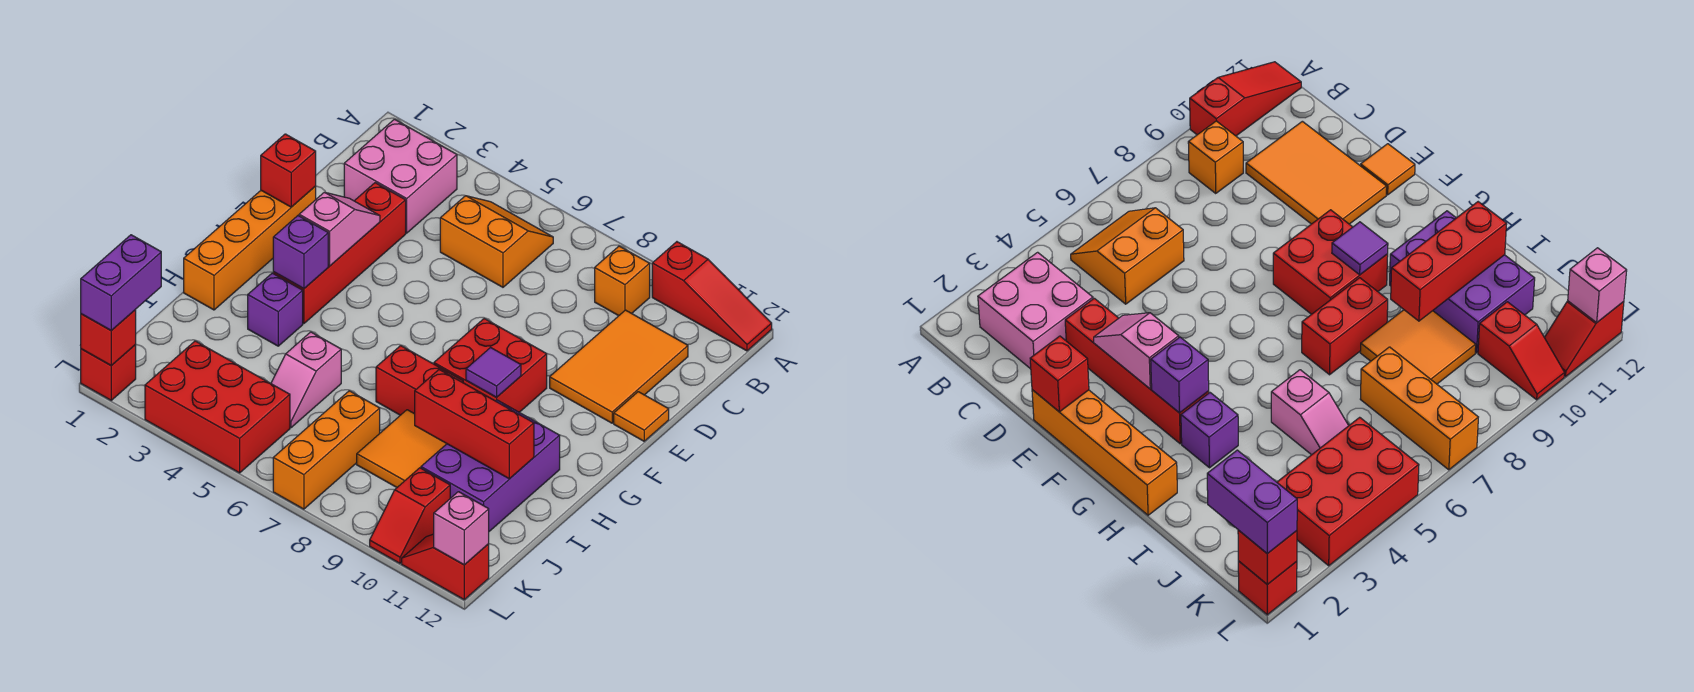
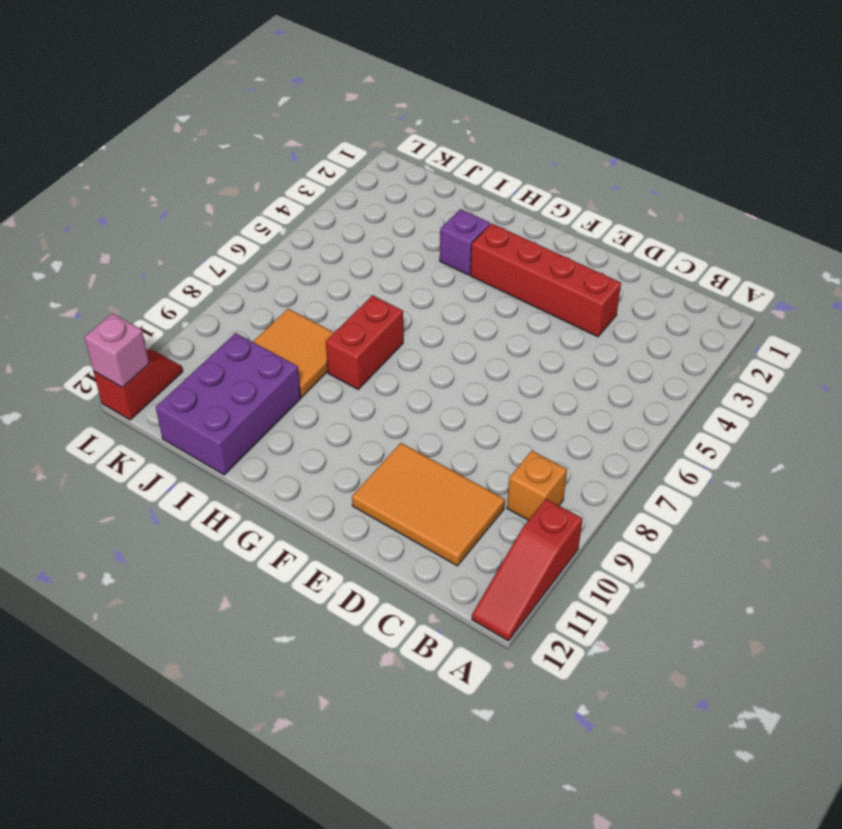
purple brick I10:J12 level 1 -> purple brick H10:J11 level 1
none -> pink brick B2:C3 level 1
none -> orange slope B5:C6 level 1 top C
none -> orange brick E1:H1 level 1

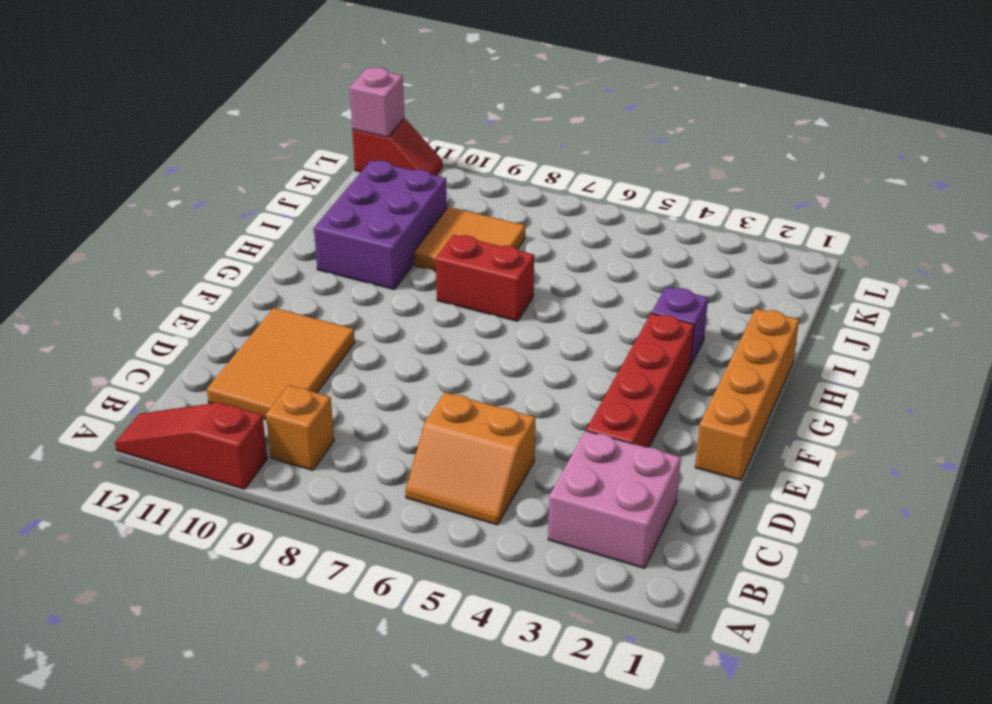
none -> orange tile E12 level 1
none -> red brick F8:G9 level 1
none -> pink slope I5:J5 level 1 top I

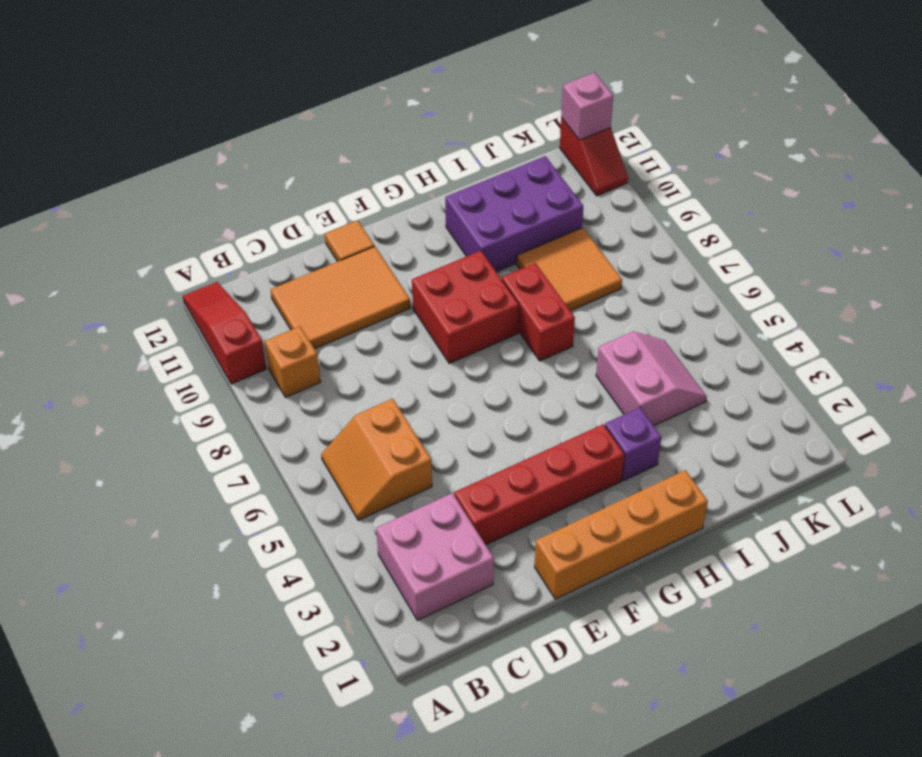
pink slope I4:J5 level 1 top I -> pink slope I5:J5 level 1 top I
none -> orange brick J7:L7 level 1
none -> red brick K3:L5 level 1
none -> red slope K10:L10 level 1 top K

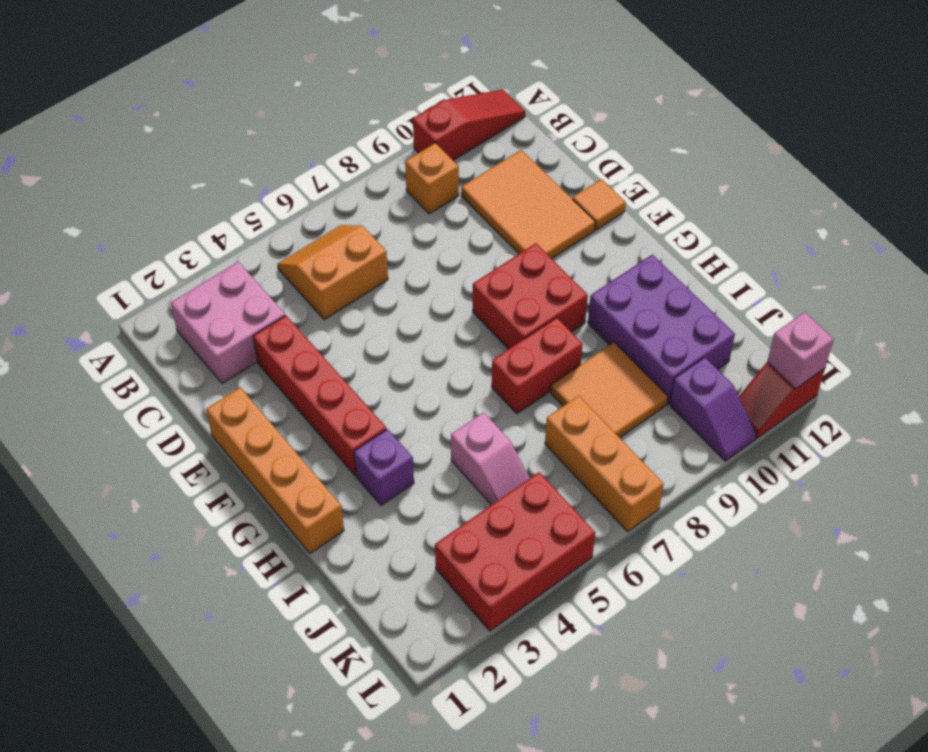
purple slope K10:L10 level 1 top K -> red slope K10:L10 level 1 top K
none -> red brick L1 level 1
none -> red brick E1 level 2
none -> pink slope E3:F3 level 2 top F

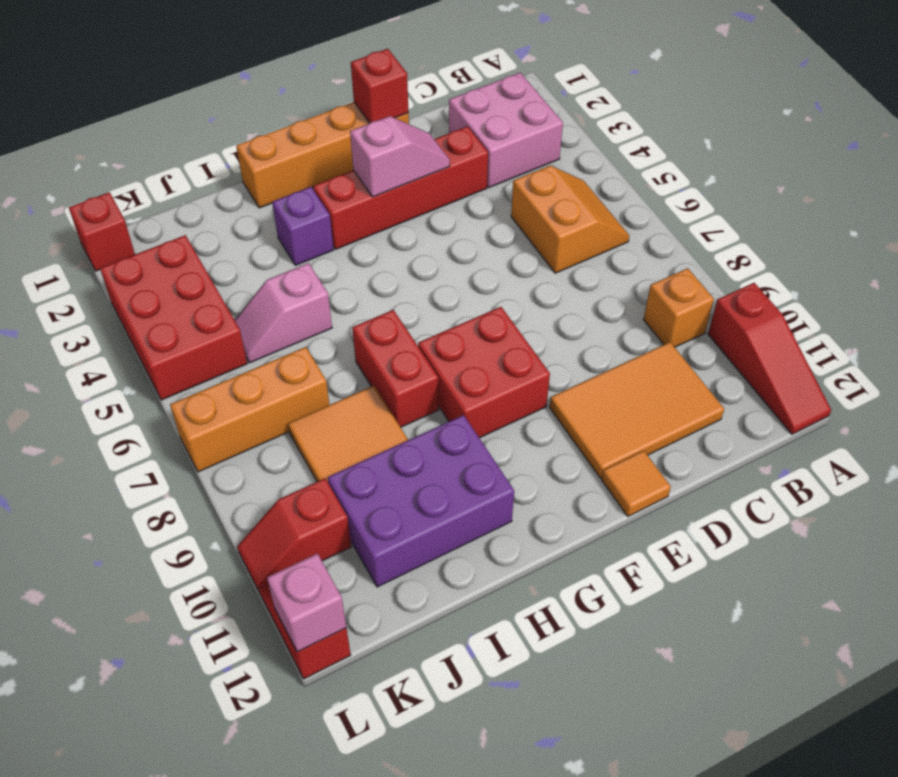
none -> purple brick G3 level 2
none -> purple tile G9 level 2
none -> red brick I9:I11 level 2

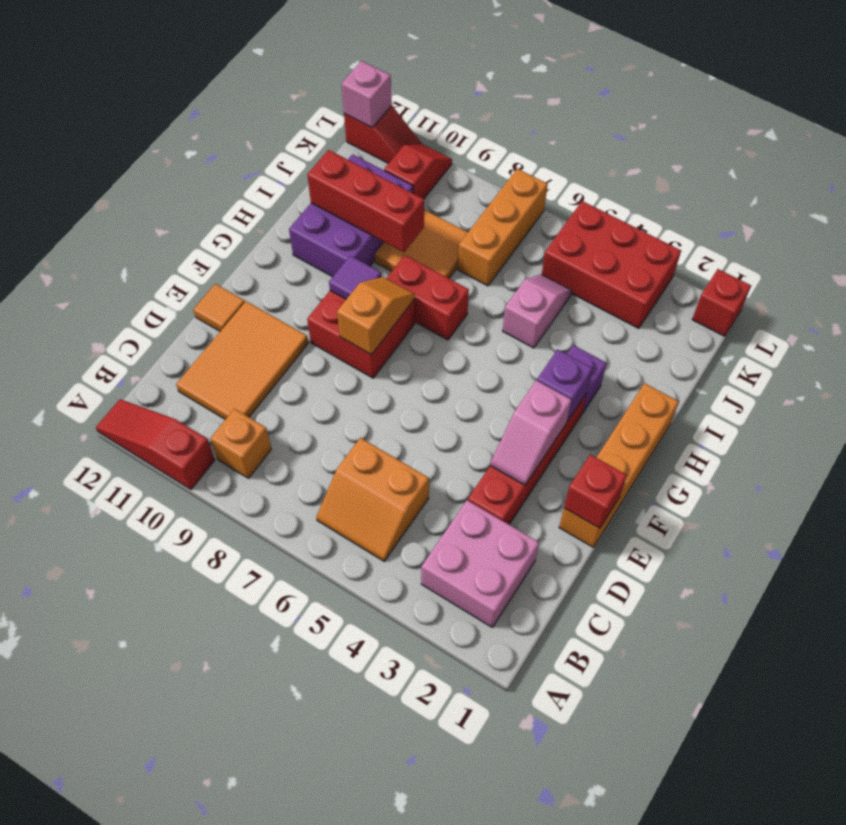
orange slope F8:G8 level 2 top F -> none
none -> red brick L1 level 2
none -> purple brick K1:L1 level 3

